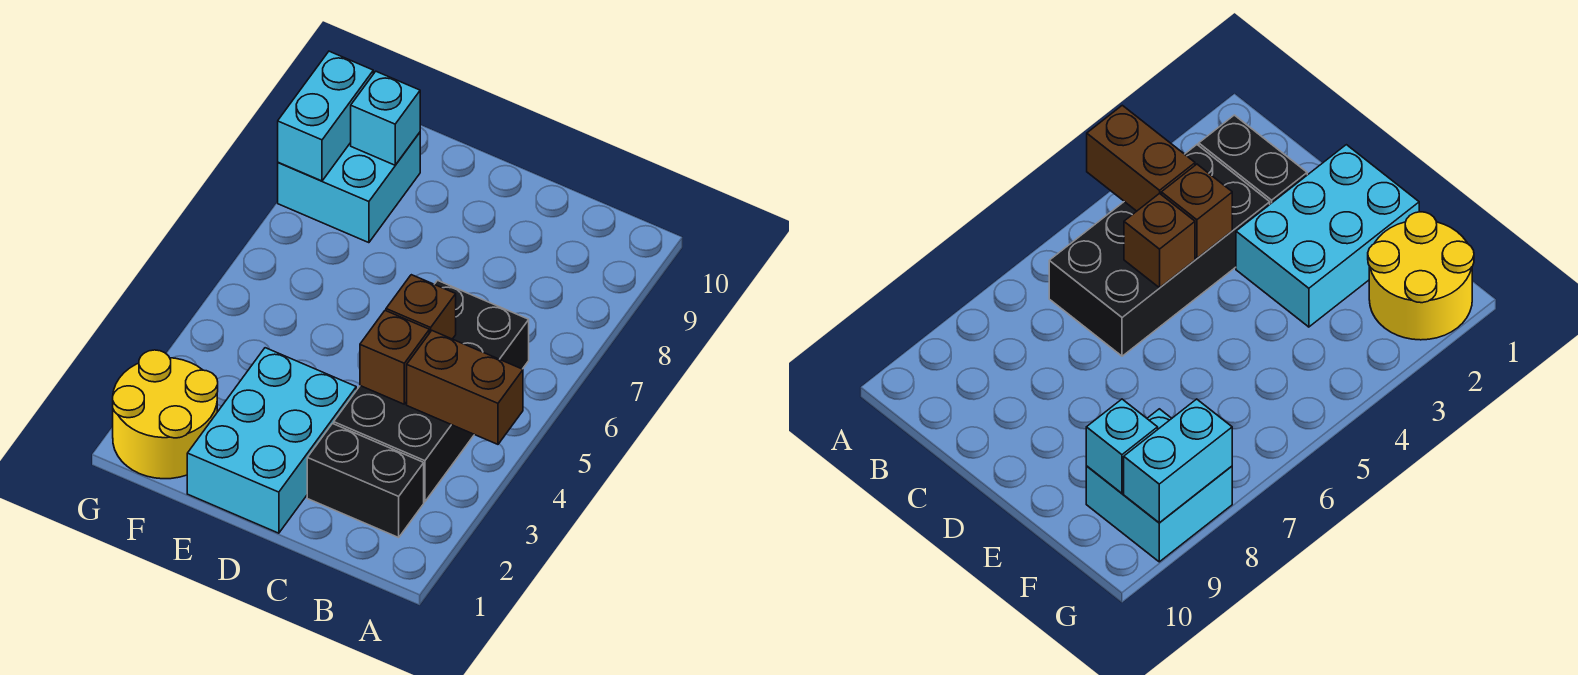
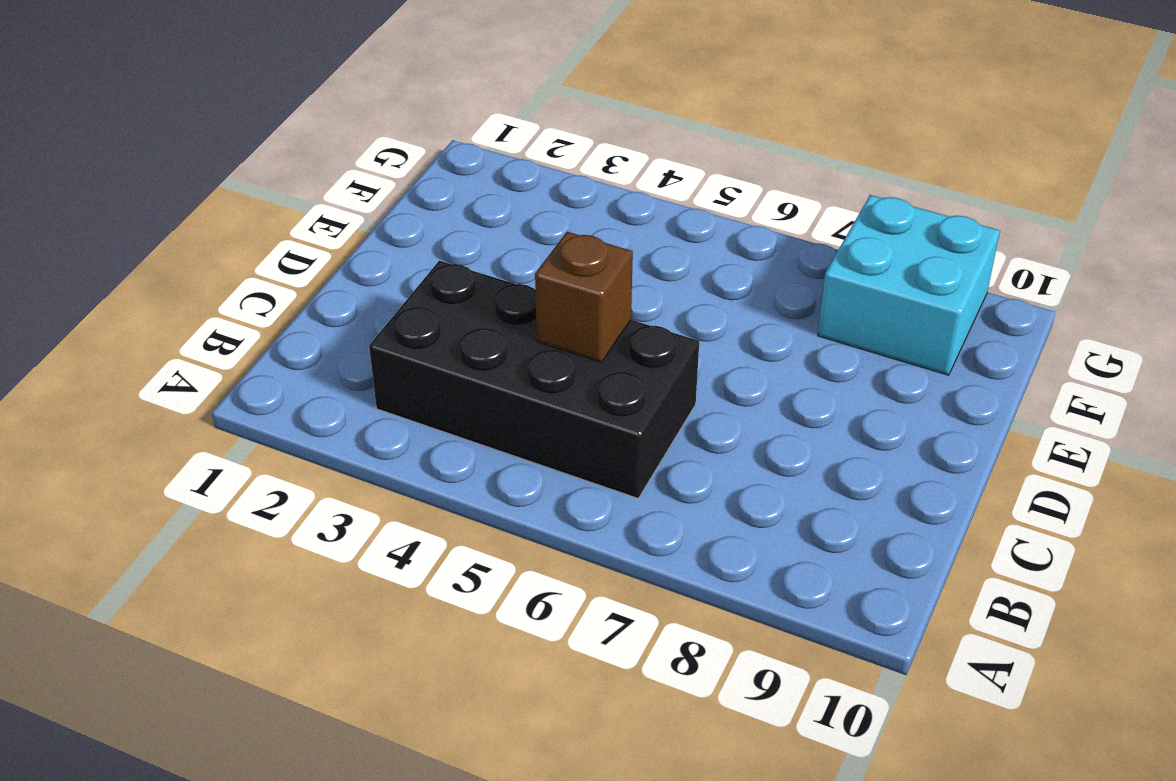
none -> black brick B2:C2 level 1
none -> cyan brick D1:E3 level 1

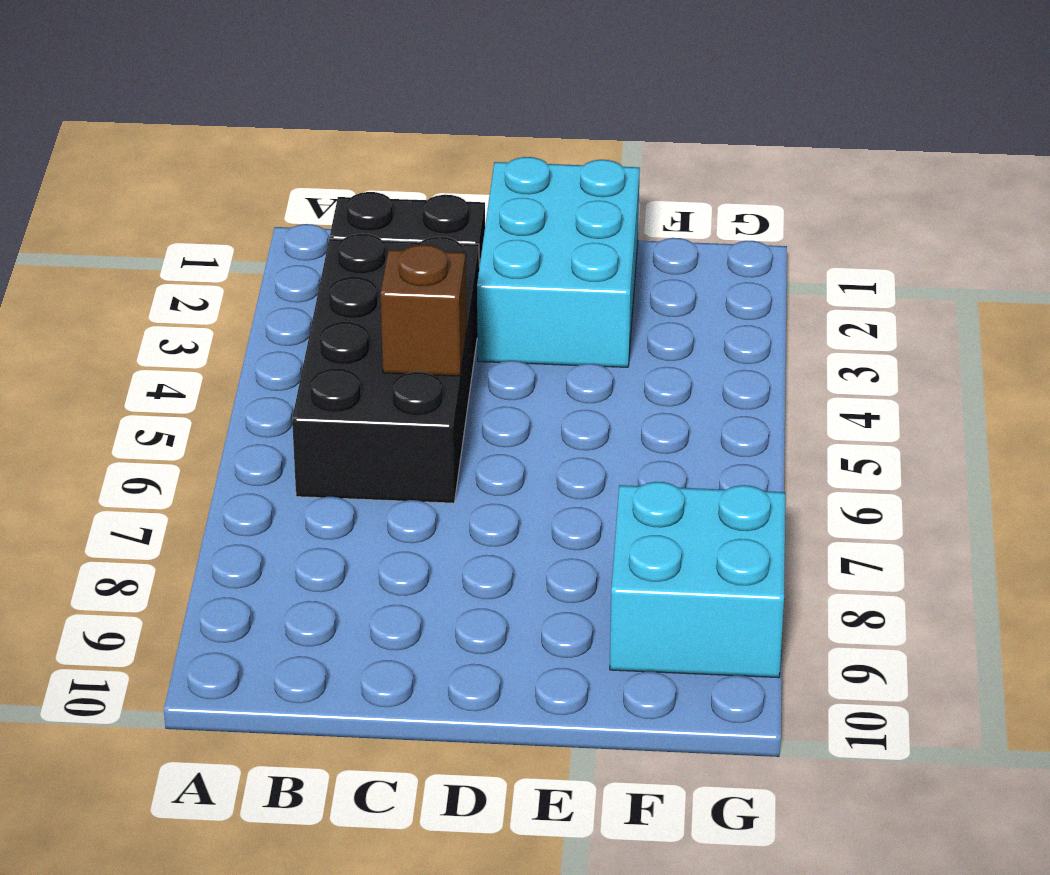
none -> yellow round brick F1:G2 level 1
none -> brown brick A4:B4 level 2

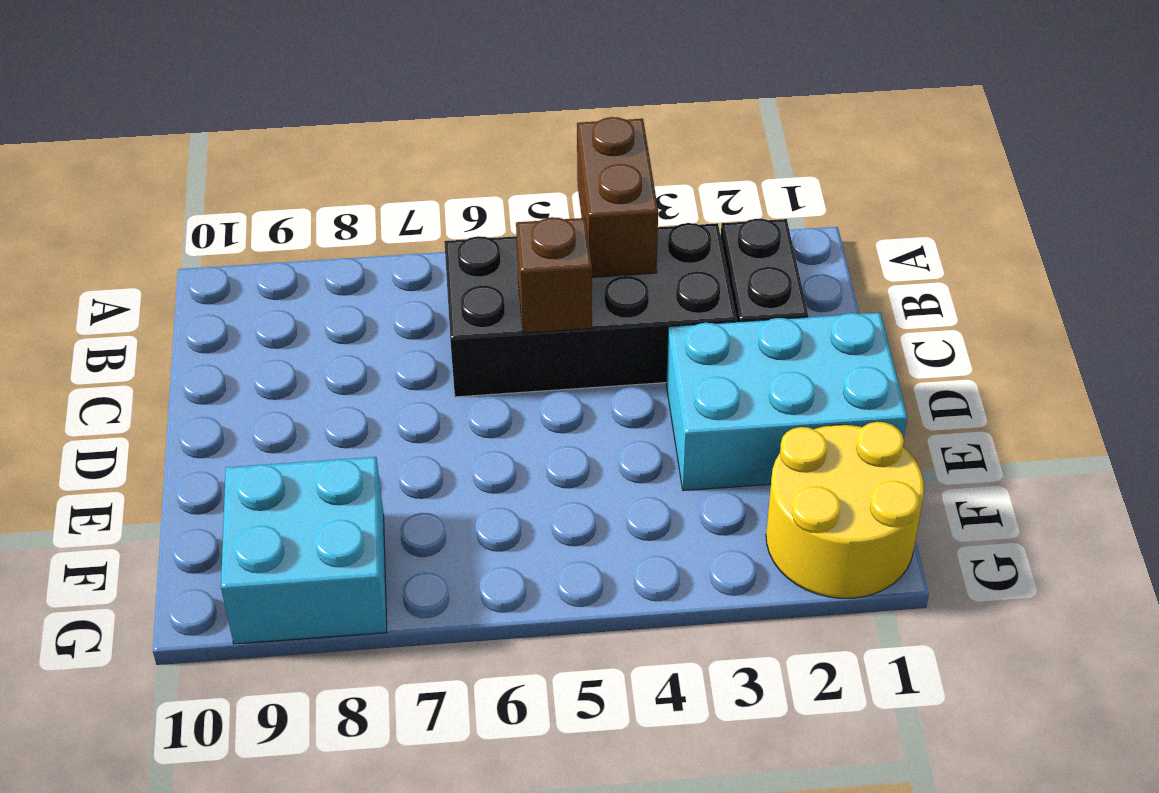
none -> brown brick C4 level 2
none -> cyan brick F9 level 2

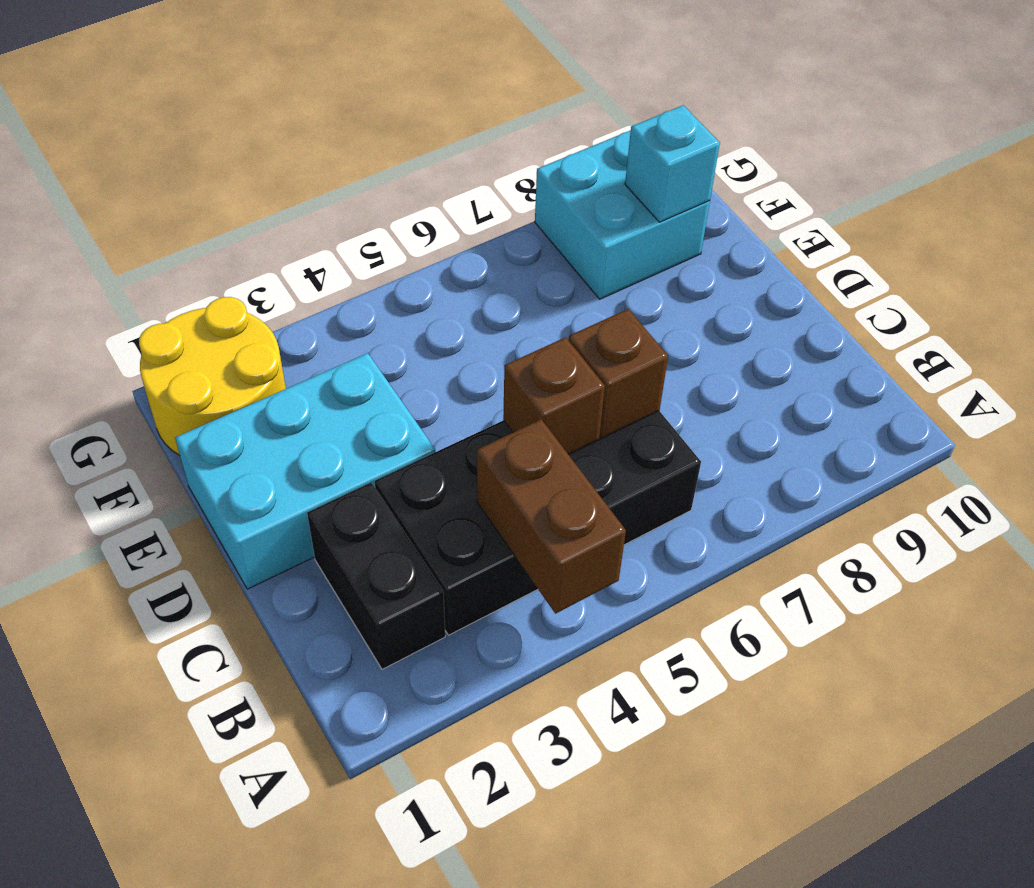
brown brick C6 level 2 -> brown brick C4 level 2
none -> cyan brick G8:G9 level 2

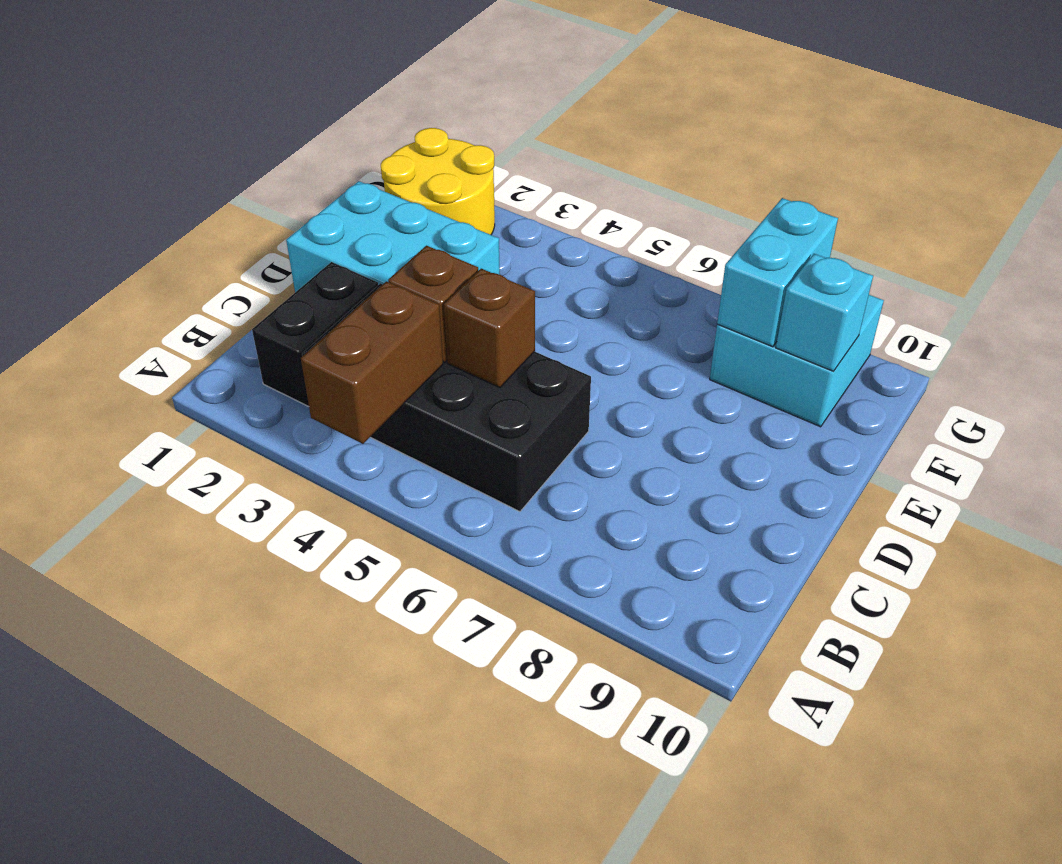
cyan brick F8:G8 level 2 -> cyan brick G8:G9 level 2

